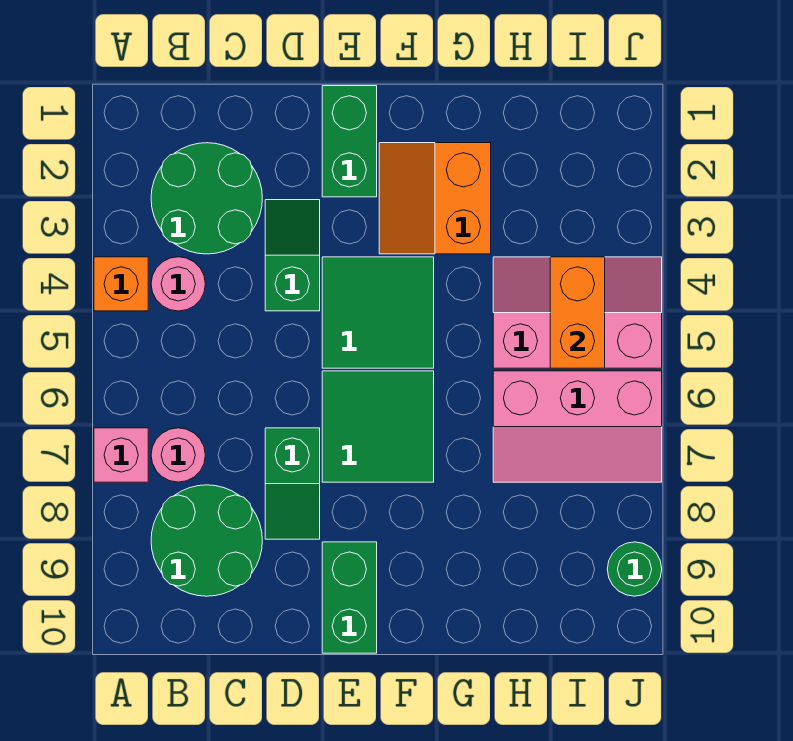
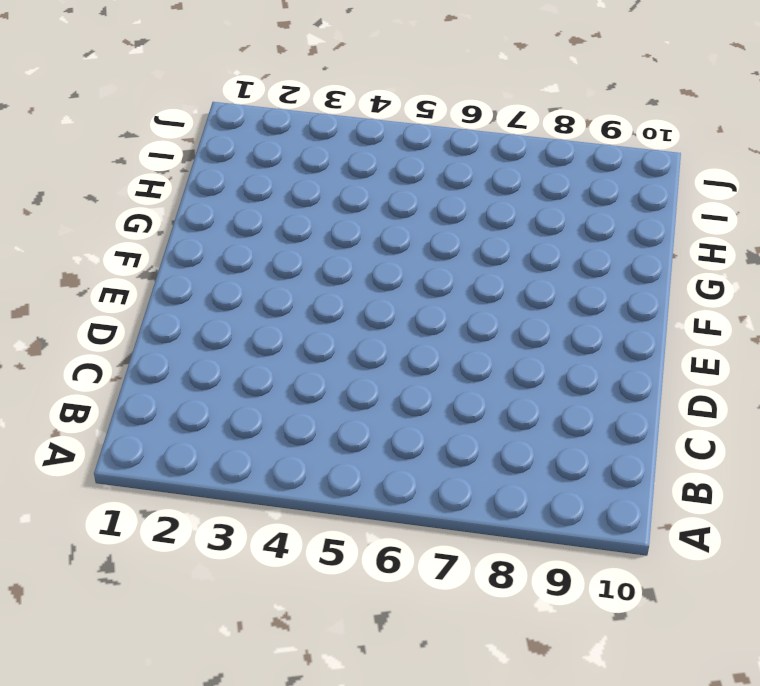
none -> orange brick A4 level 1
none -> pink brick A7 level 1
none -> green round brick B2:C3 level 1

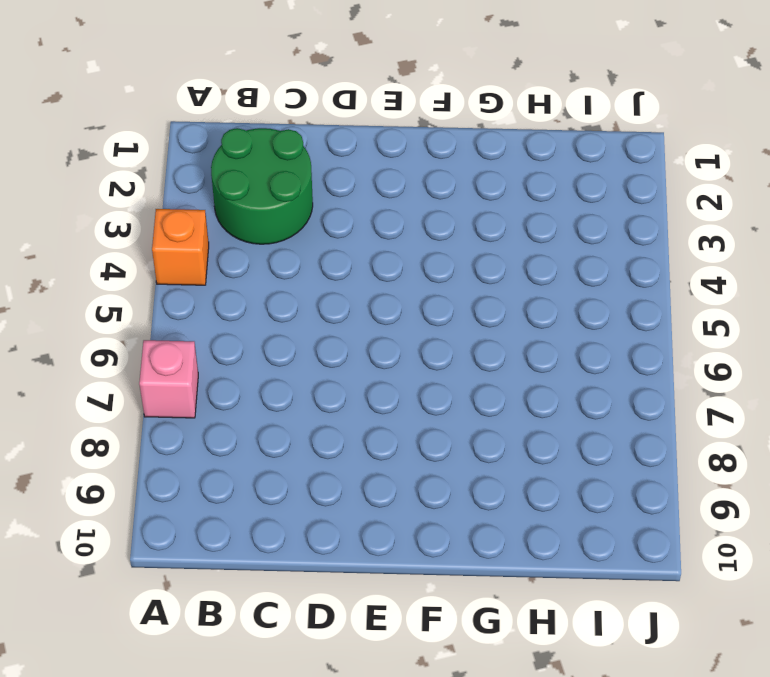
none -> pink round brick B4 level 1
none -> pink round brick B7 level 1
none -> green round brick B8:C9 level 1

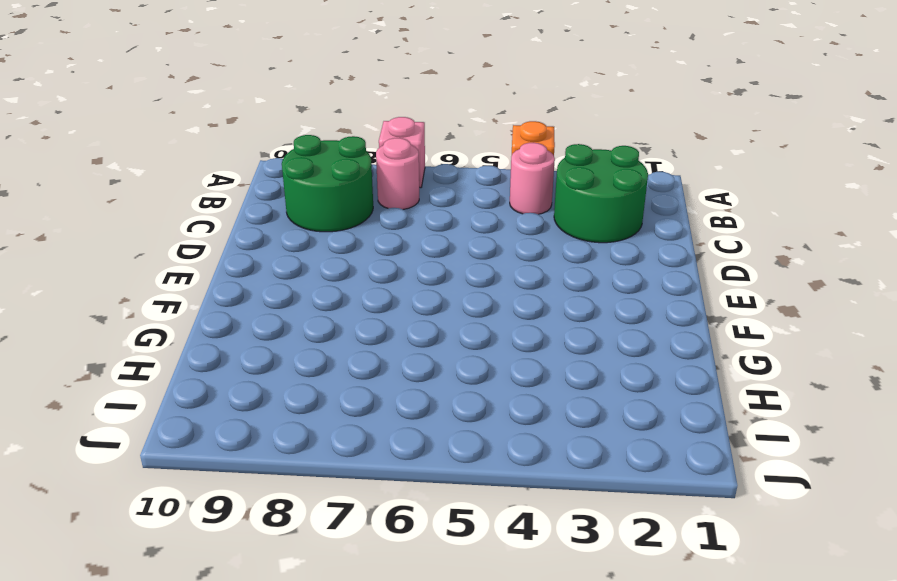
none -> green slope D3:D4 level 1 top 4
none -> green slope D7:D8 level 1 top 7
none -> green brick E1:E2 level 1

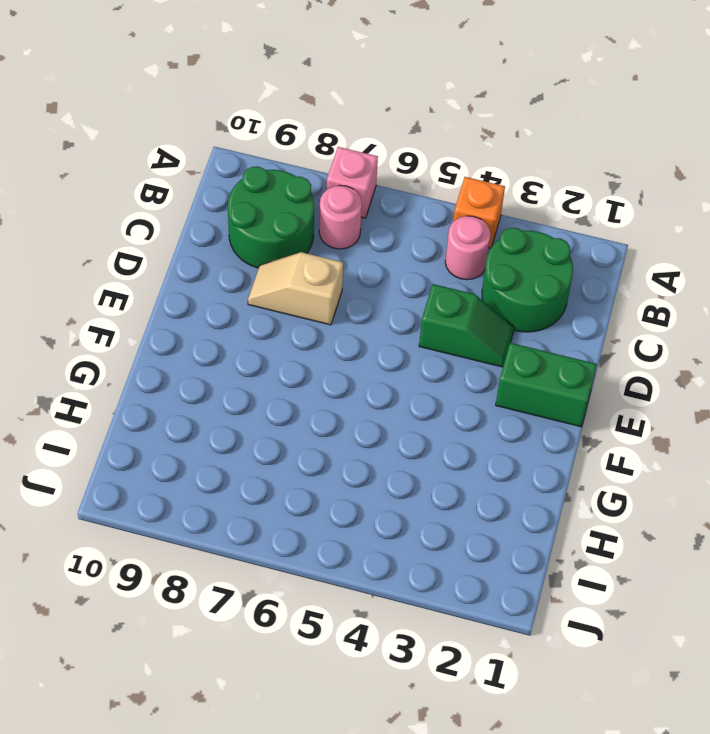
tan slope D7:D8 level 1 top 7 -> green slope D7:D8 level 1 top 7
none -> green tile E4:F5 level 1
none -> green tile E6:F7 level 1
none -> green brick E9:E10 level 1

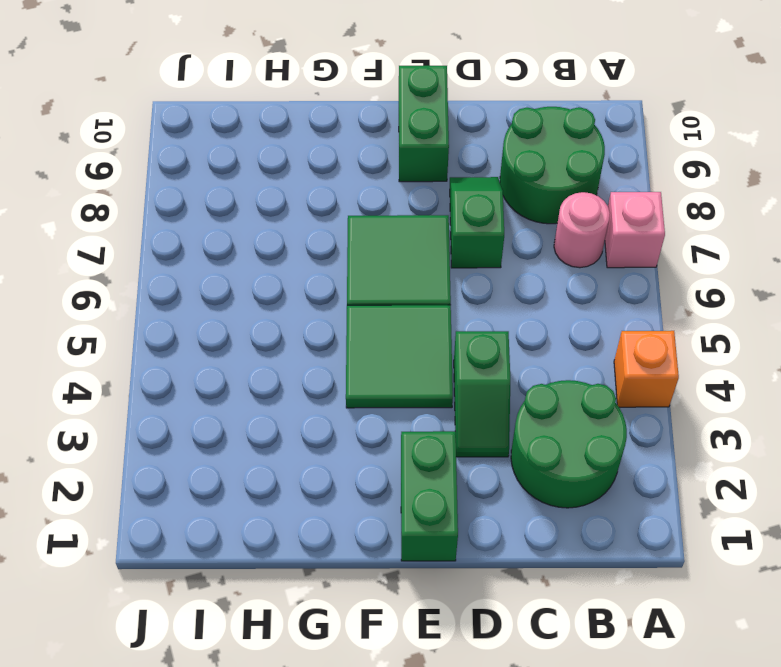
none -> pink round brick B4 level 1
none -> orange slope F2:G3 level 1 top G
none -> pink slope H4:J5 level 1 top 5

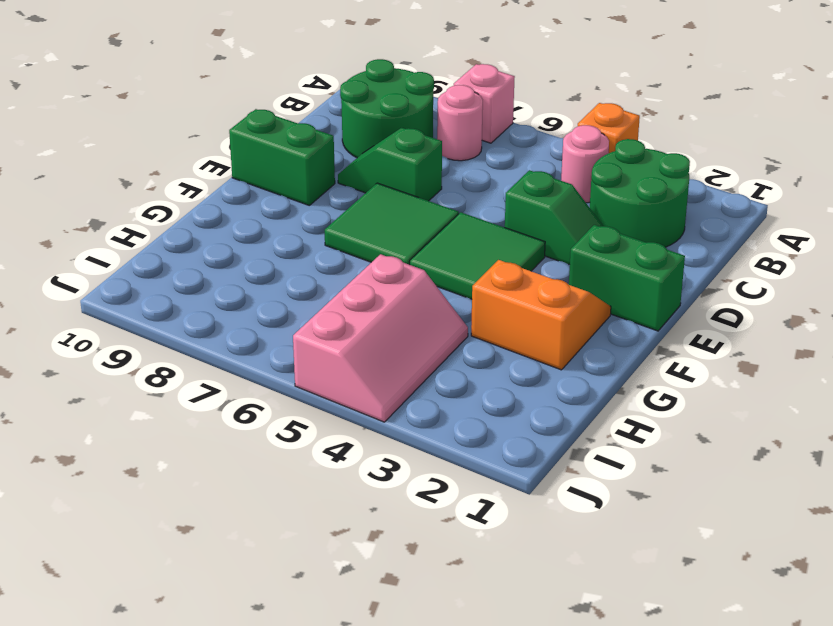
none -> pink slope H6:J7 level 1 top 6
none -> green round brick J9 level 1
none -> orange brick I4:I5 level 2

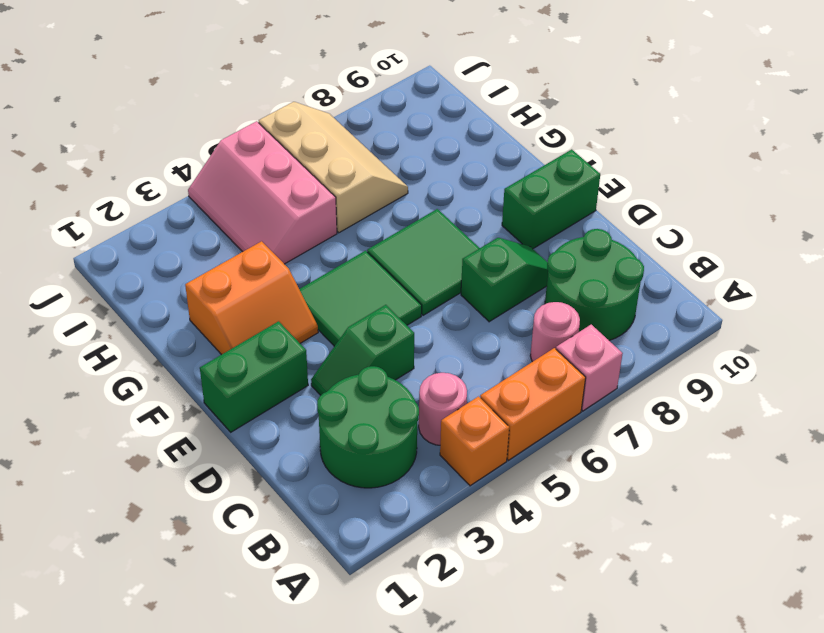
orange brick A5:A6 level 1 -> orange brick I4:I5 level 2
tan slope H6:J7 level 1 top 6 -> pink slope H6:J7 level 1 top 6
none -> green round brick J9 level 1

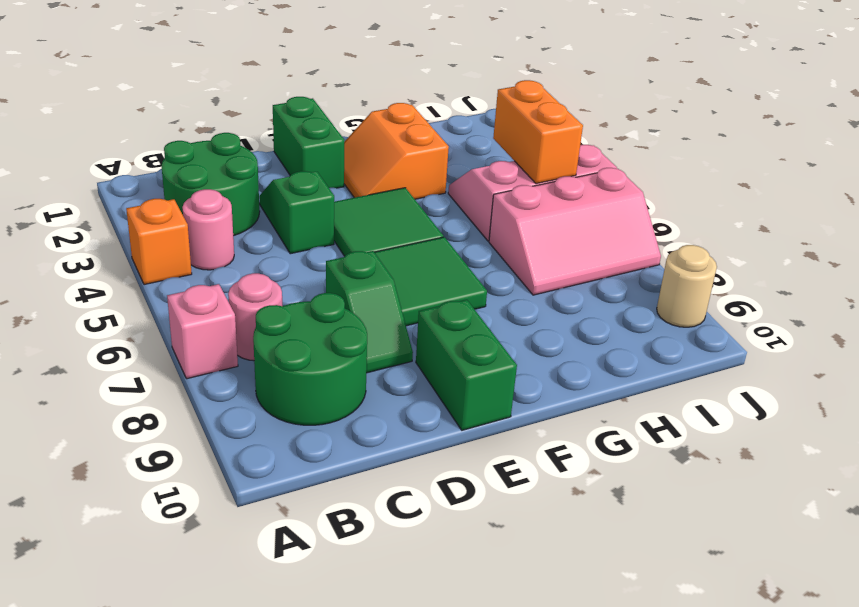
tan round brick J9 level 1 -> green round brick J9 level 1

